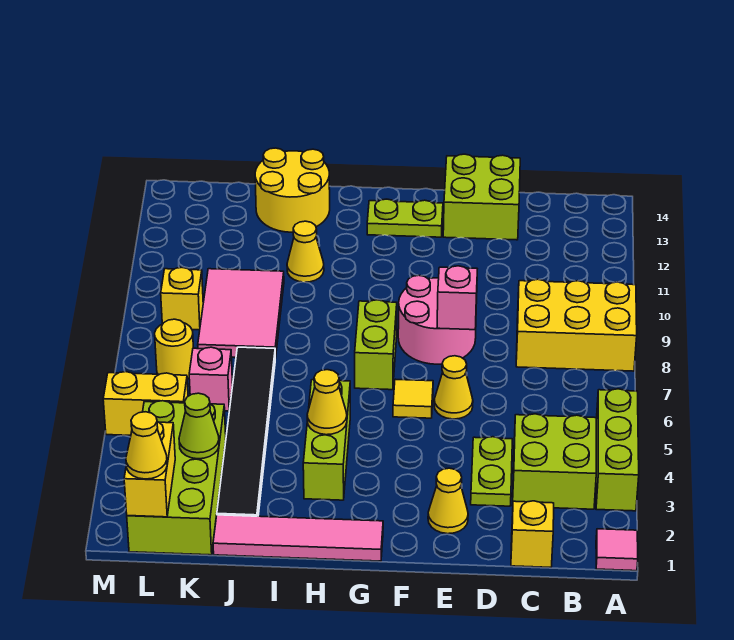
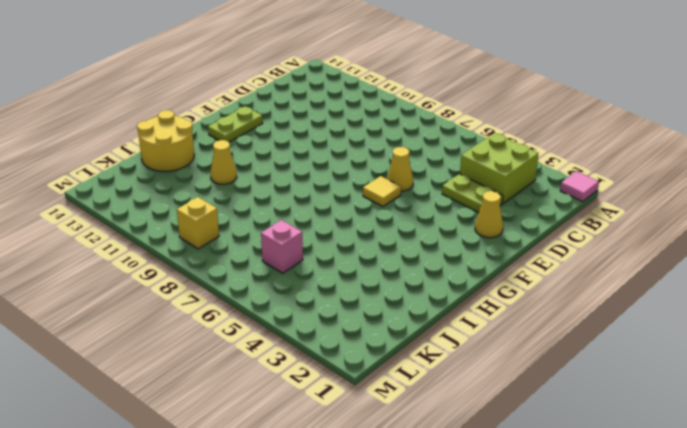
none -> lime brick A3:A5 level 1
none -> yellow brick A8:C9 level 1
none -> yellow brick C1 level 1

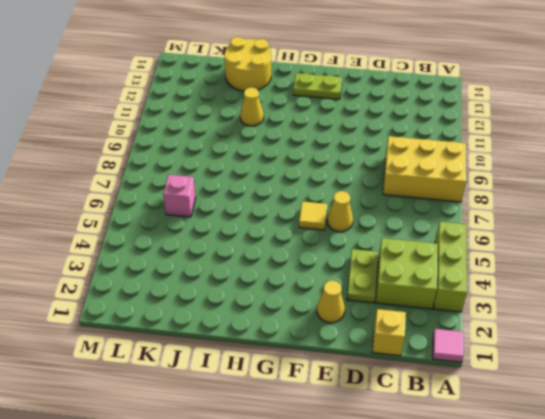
none -> lime brick D13:E14 level 1
none -> pink round brick E8:F9 level 1
none -> pink tile G1:J1 level 1

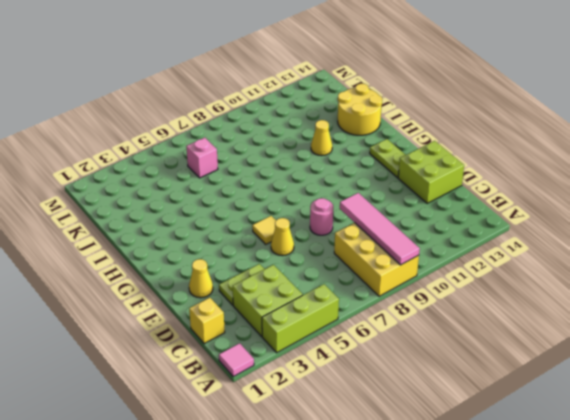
pink tile A9:D9 level 2 -> pink tile G1:J1 level 1
pink round brick E8 level 1 -> pink round brick E8:F9 level 1
none -> lime brick G7:G8 level 1
none -> lime brick H3:H5 level 1
none -> black tile J2:J7 level 1

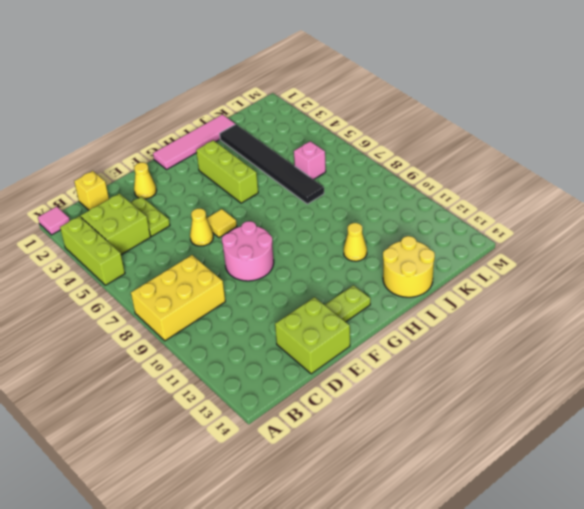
none -> lime brick G7:G8 level 1
none -> pink tile J8:K10 level 1
none -> lime brick K1:L4 level 1

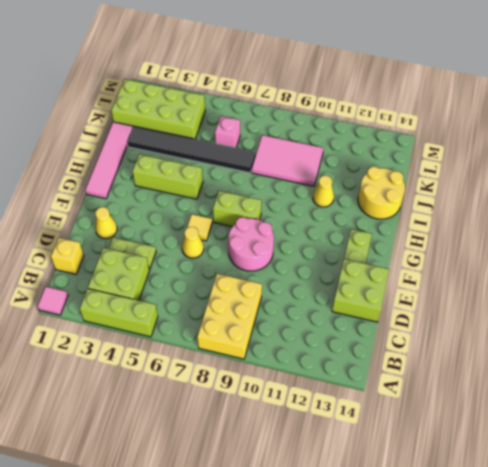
none -> yellow brick L5:M5 level 1
none -> yellow round brick L7 level 1
none -> yellow brick L9 level 1

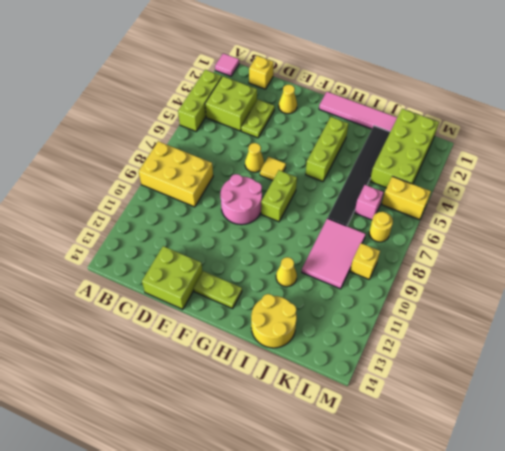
none -> pink brick E8 level 2
none -> yellow cone H4 level 2
none -> lime cone K3 level 2

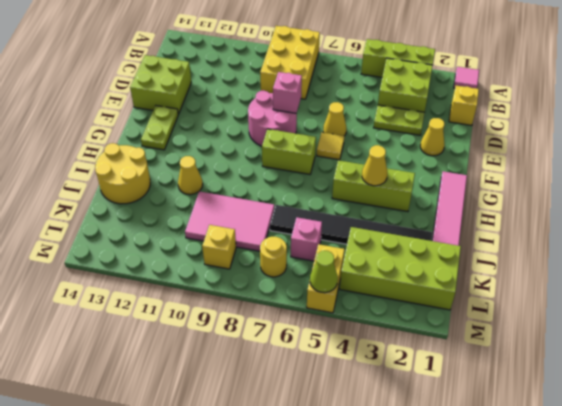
lime cone M5 level 2 -> lime cone K3 level 2
none -> yellow brick L1:L2 level 2
none -> yellow cone L1 level 3

